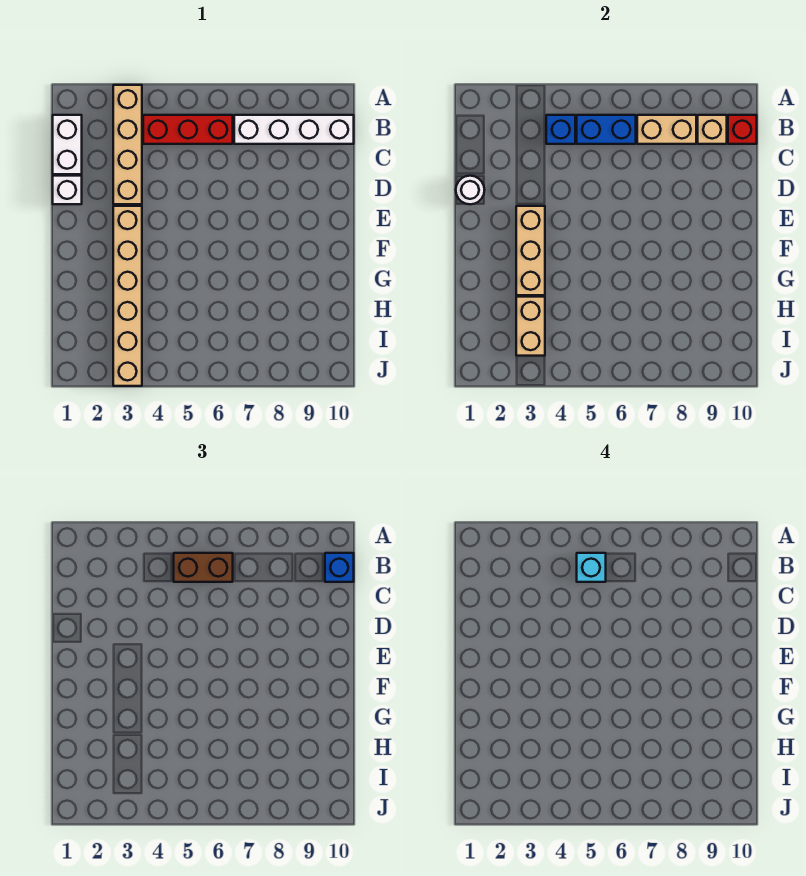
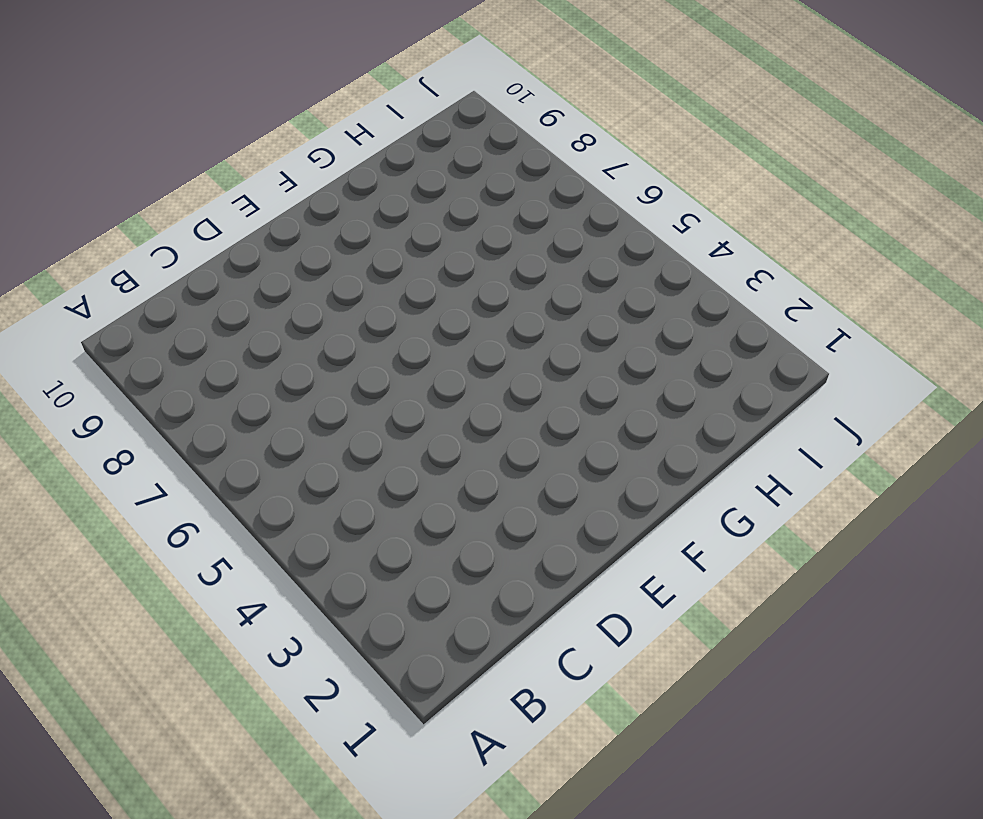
none -> tan brick A3:D3 level 1
none -> white brick B1:C1 level 1
none -> red brick B4:B6 level 1

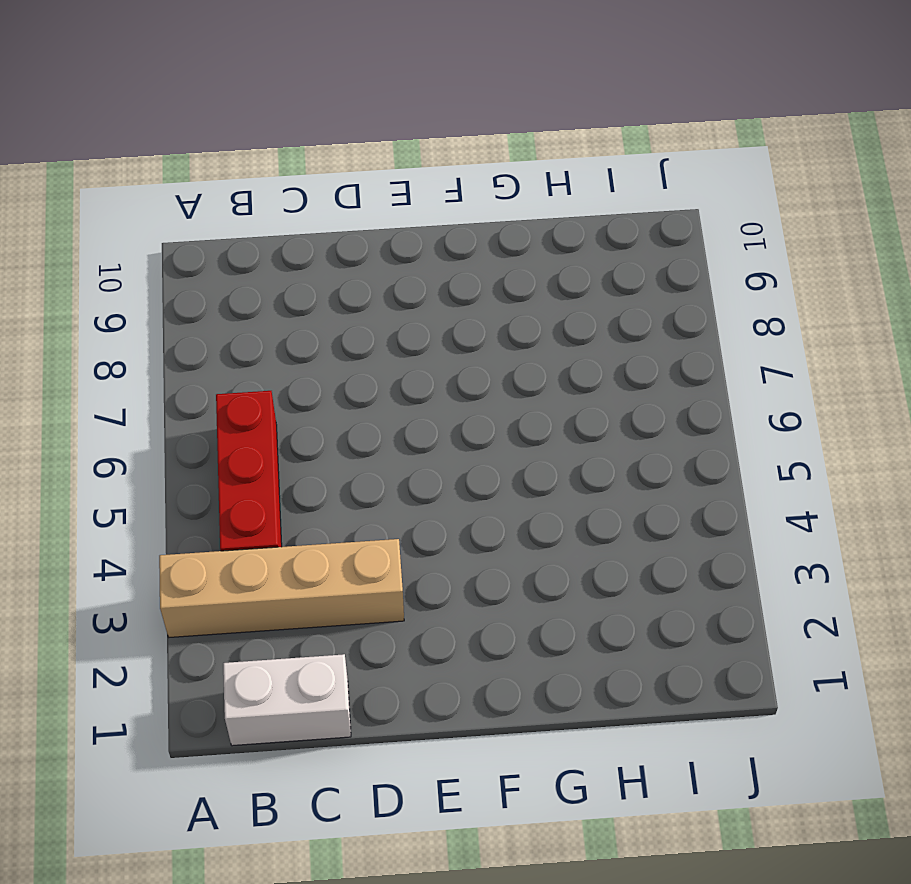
none -> white brick B7:B10 level 1
none -> white brick D1 level 1
none -> tan brick E3:J3 level 1

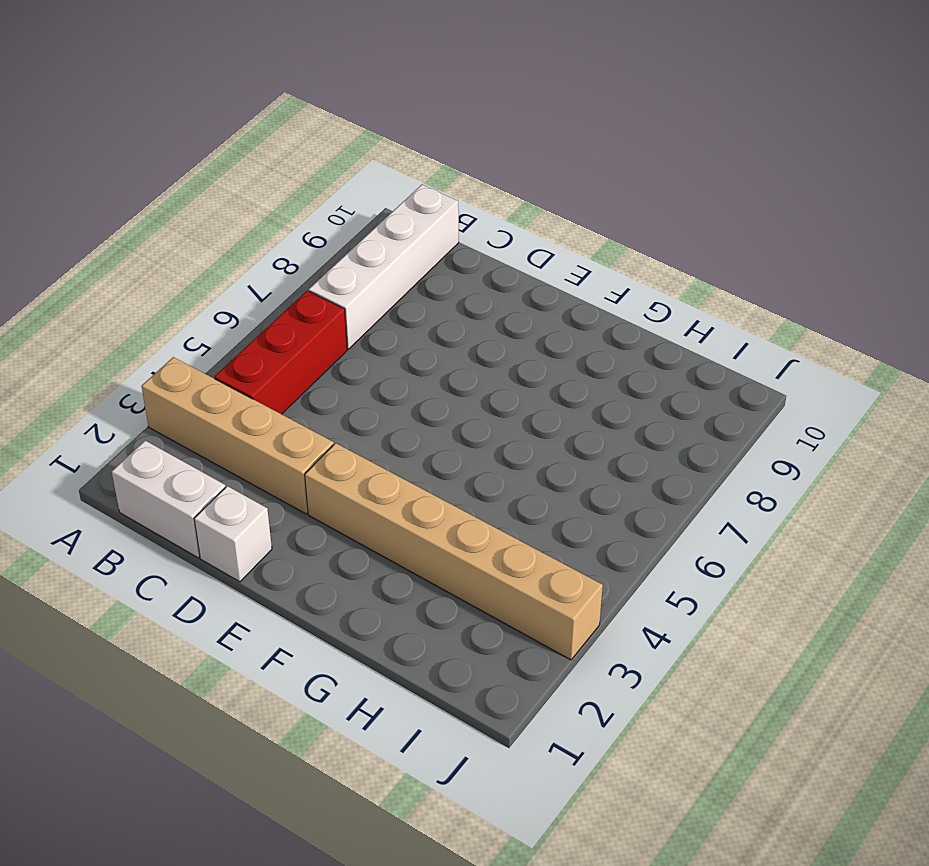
none -> blue brick B4 level 2
none -> blue brick B5:B6 level 2
none -> tan brick B7:B8 level 2

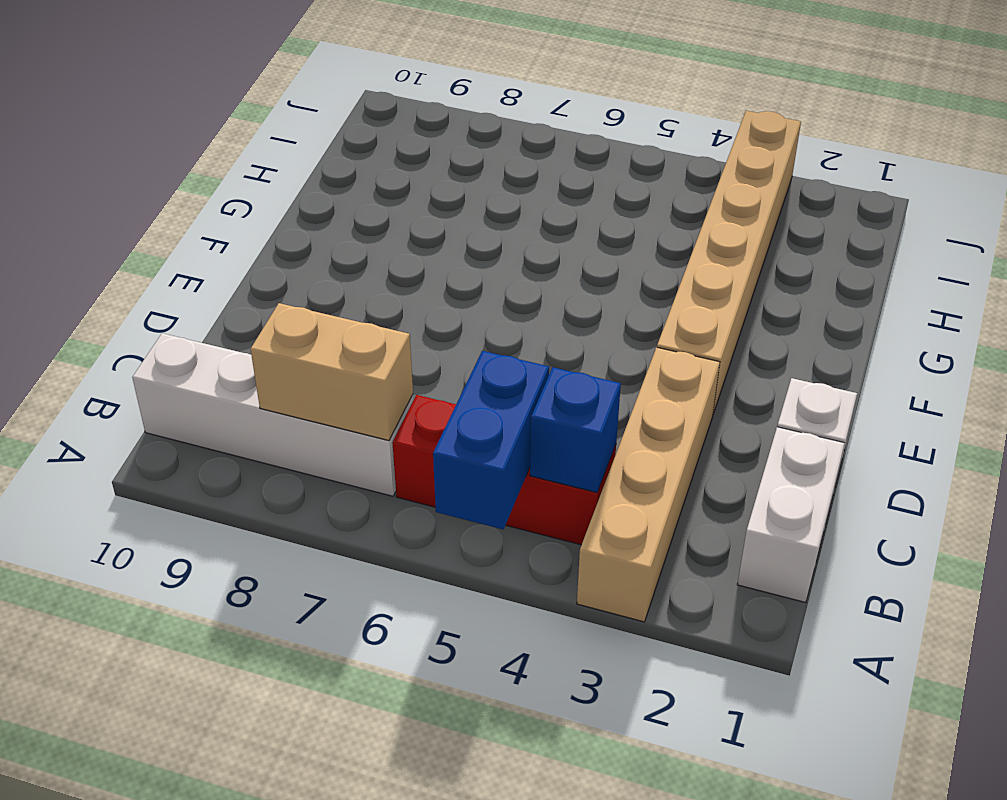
blue brick A5:B5 level 2 -> blue brick B5:B6 level 2
none -> tan brick B9 level 2
none -> red brick B10 level 2
none -> white round brick D1 level 2

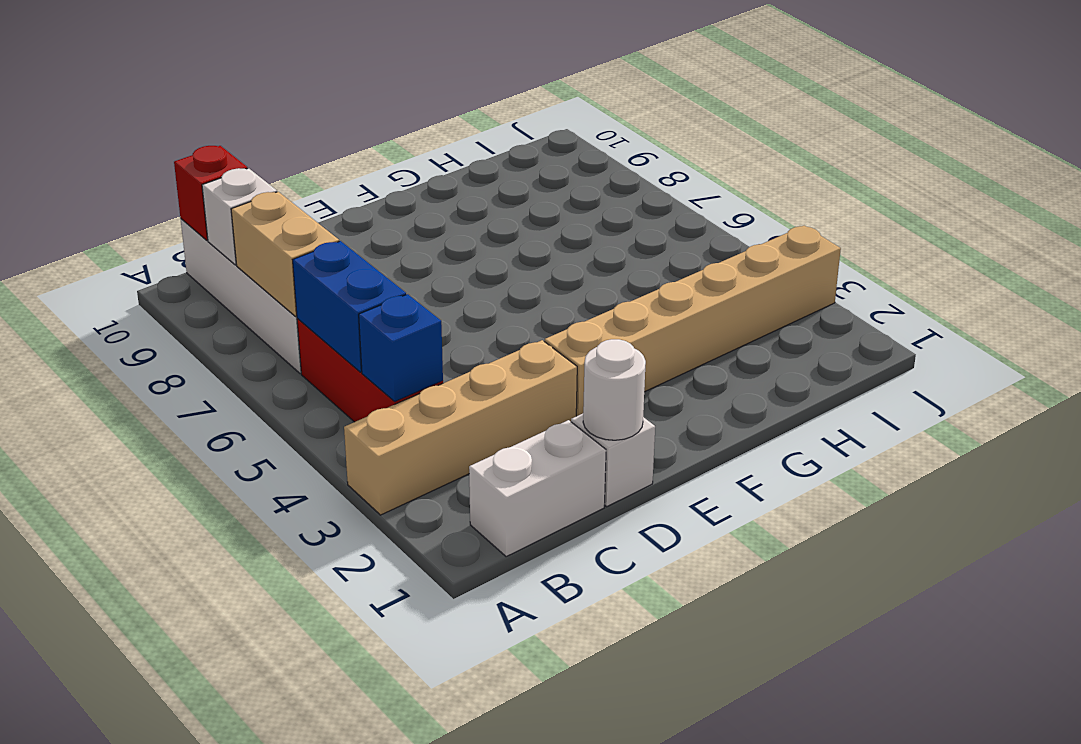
white brick B9 level 2 -> tan brick B9 level 2
none -> tan brick E3:G3 level 2
none -> tan brick H3:I3 level 2
none -> brown brick B5:B6 level 3

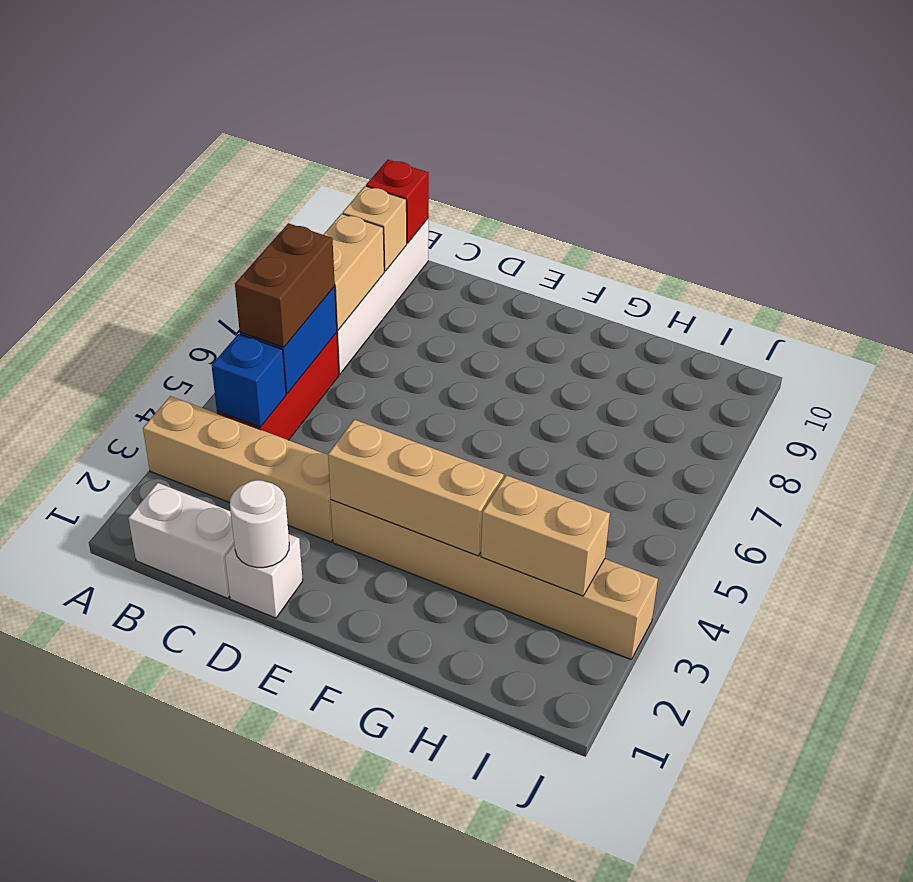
none -> blue brick B10 level 3
none -> cyan brick B5 level 4

